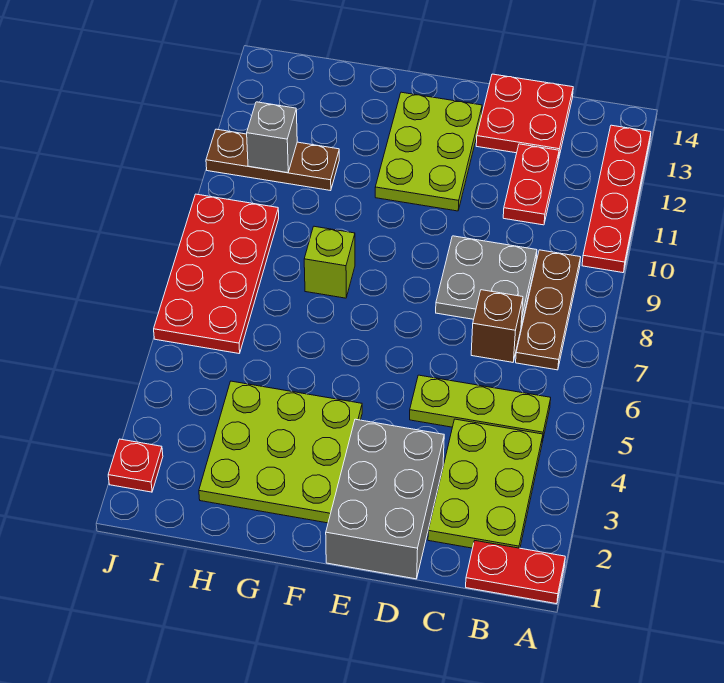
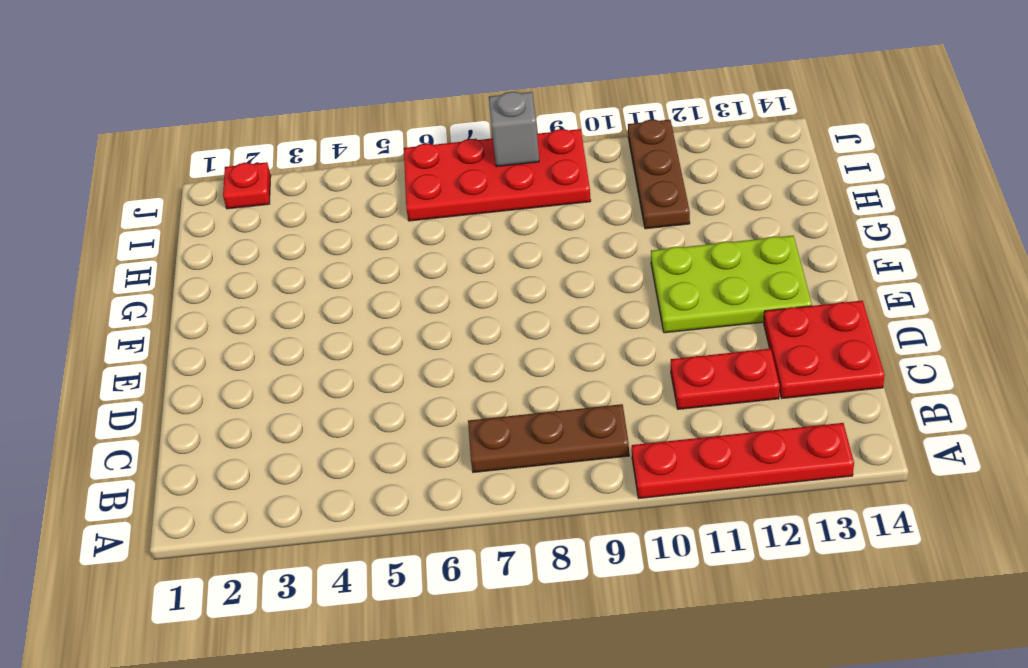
grey brick J8 level 2 -> grey brick I11 level 2
none -> red plate A1:B1 level 1
none -> lime plate B2:C4 level 1
none -> lime plate B5:D5 level 1

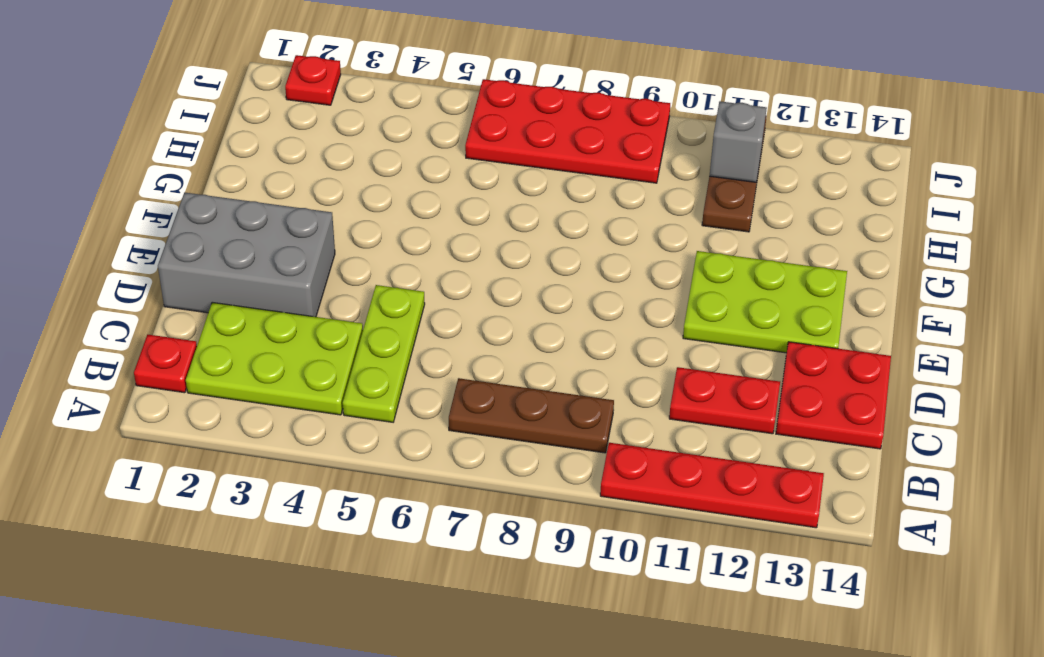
red plate B1 level 1 -> red plate A1:B1 level 1
none -> brown brick C7 level 1
none -> grey plate C8:D9 level 1
none -> lime plate F2:H4 level 1

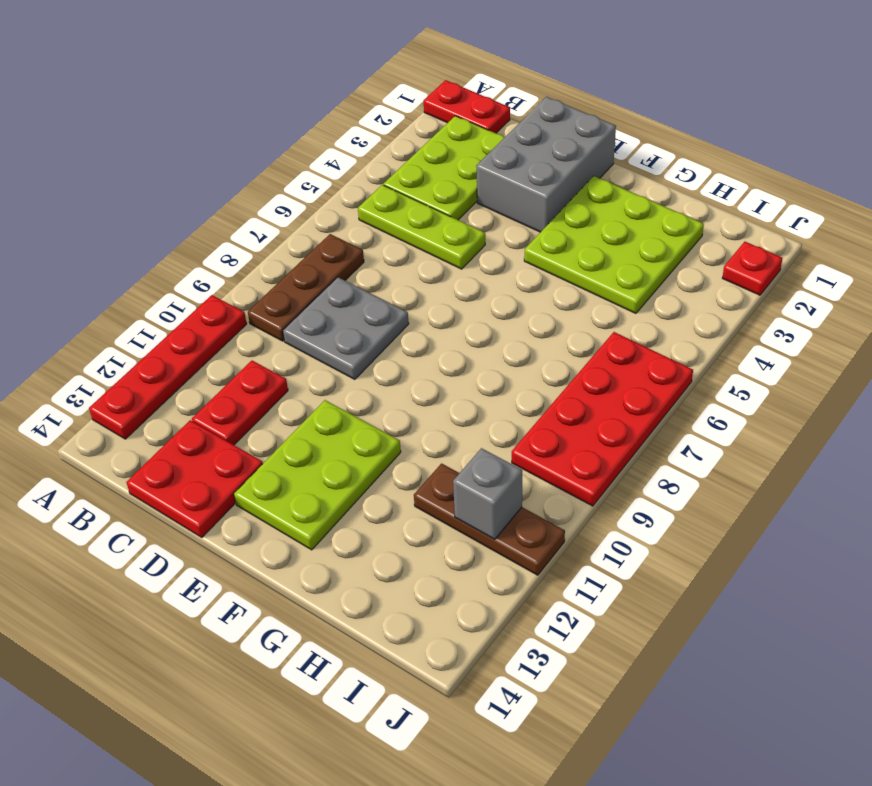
none -> brown brick C7 level 1
none -> lime brick G8 level 1

